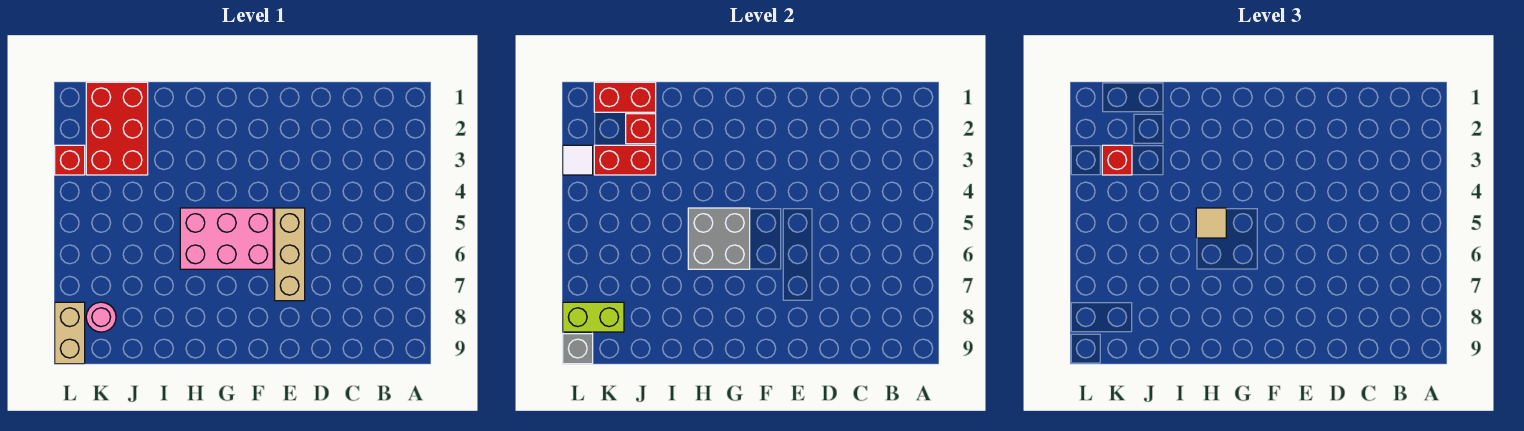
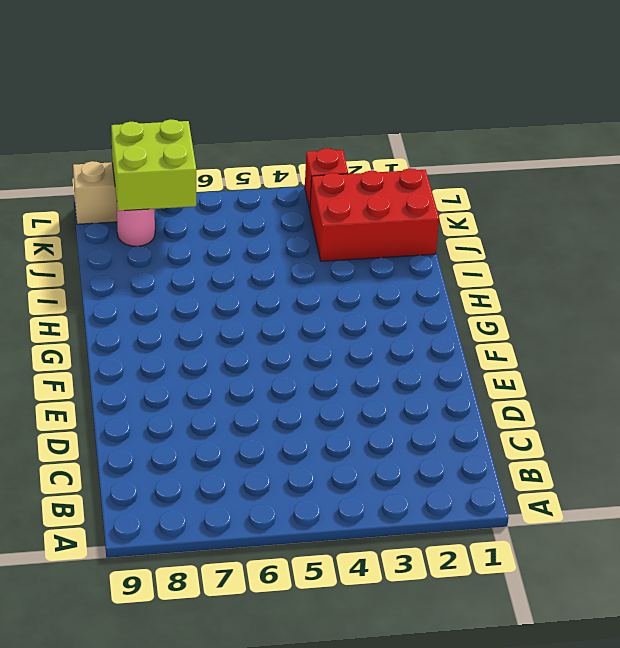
lime brick K7:L8 level 2 -> lime brick K8:L8 level 2
none -> tan brick E5:E7 level 1
none -> pink brick F5:H6 level 1
none -> grey brick G5:H6 level 2

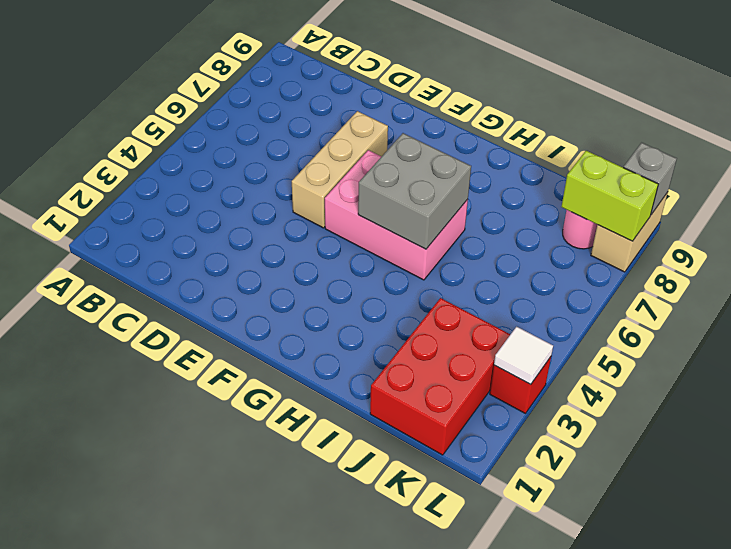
none -> red brick J1:K1 level 2
none -> red brick J2 level 2
none -> red brick J3:K3 level 2

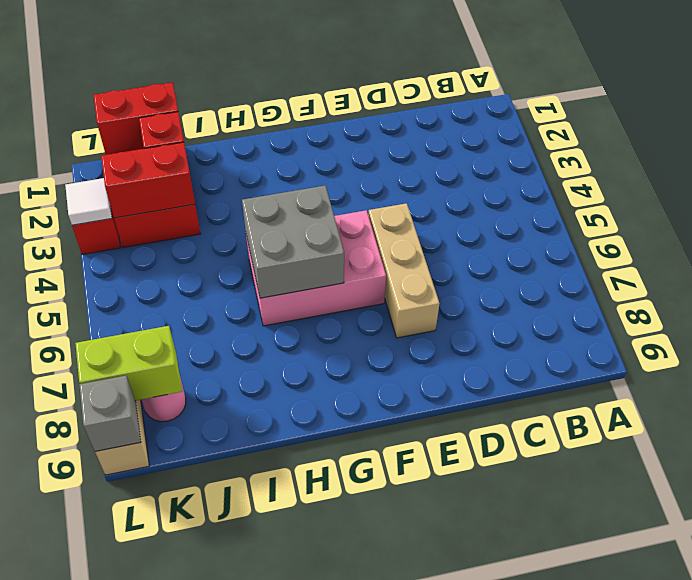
none -> tan tile H5 level 3
none -> red brick K3 level 3

